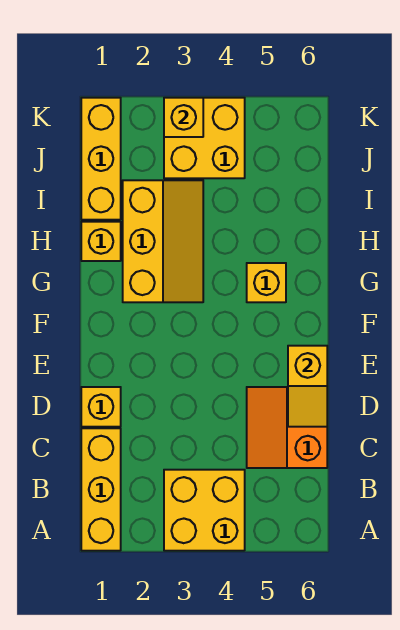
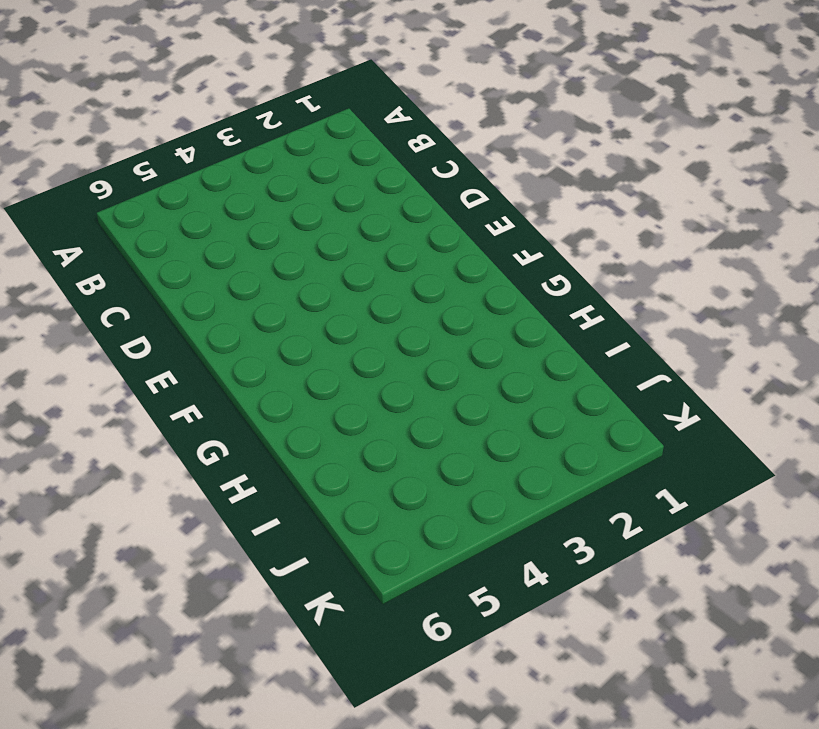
none -> yellow brick A1:C1 level 1
none -> yellow brick A3:B4 level 1

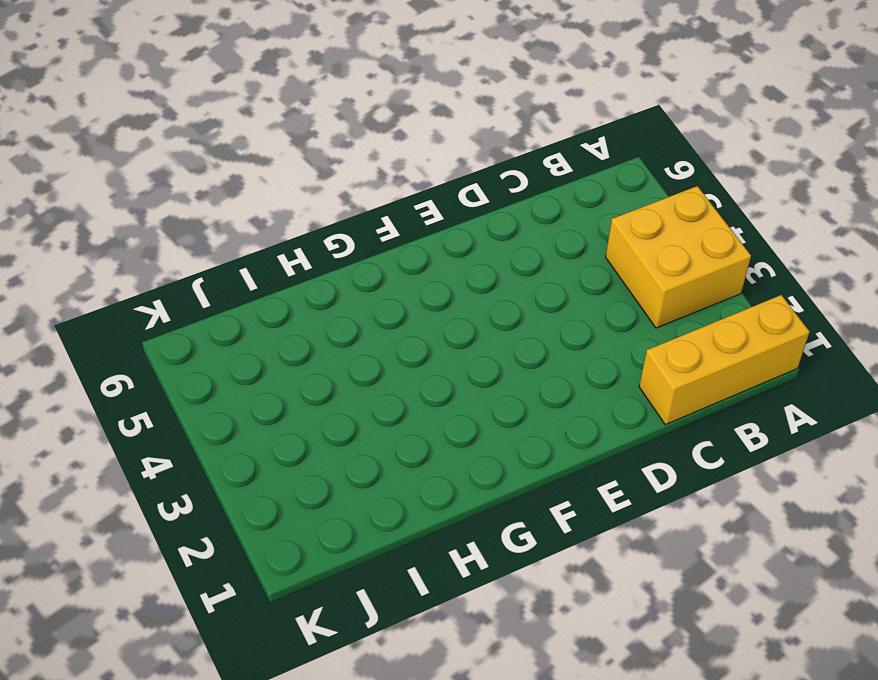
none -> orange slope C5:D6 level 1 top 6
none -> yellow brick D1 level 1

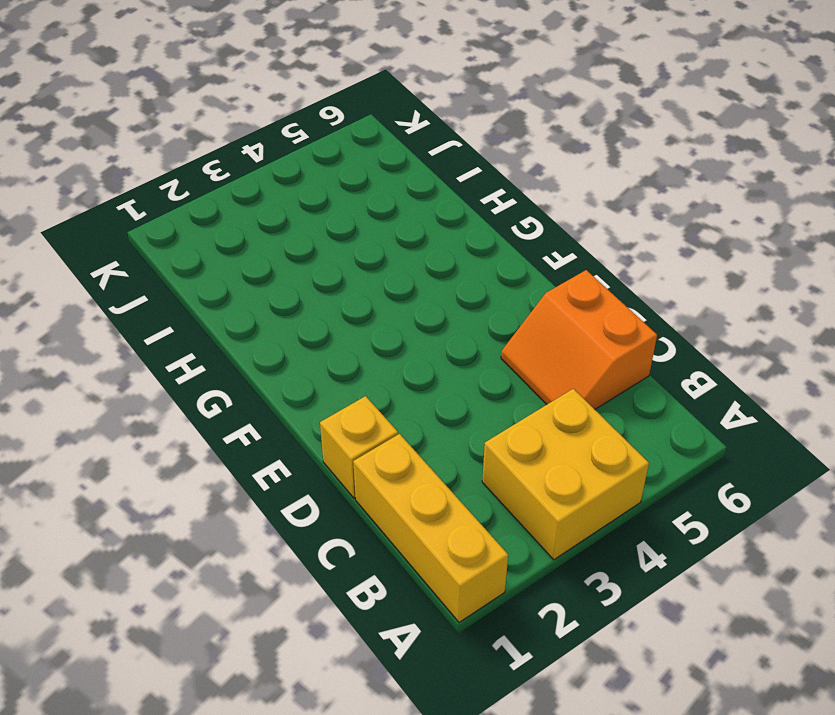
none -> yellow slope G2:I3 level 1 top 2
none -> yellow brick G5 level 1

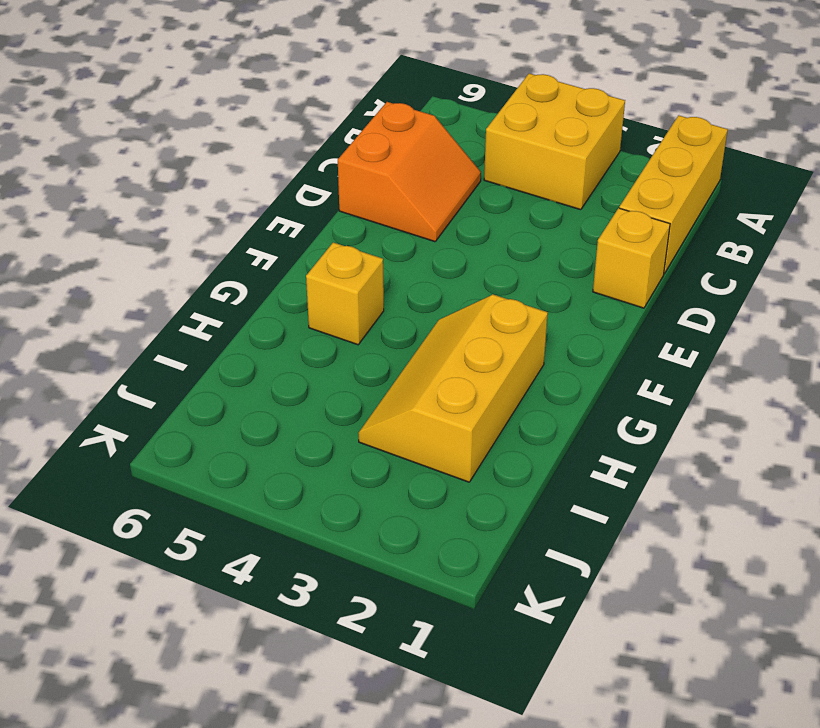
none -> yellow brick H1 level 1
none -> yellow brick I1:K1 level 1

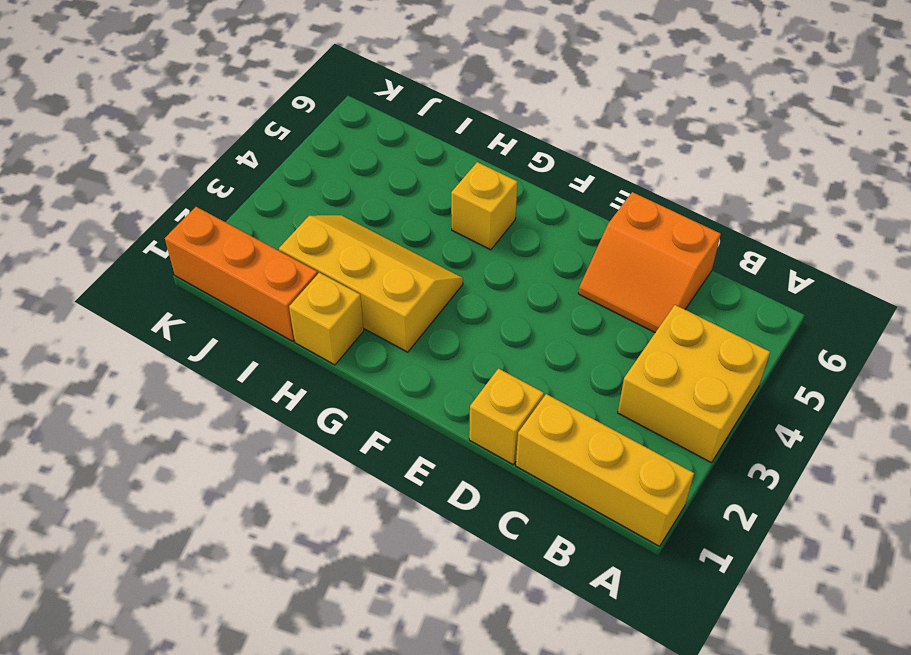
orange brick I1:K1 level 1 -> yellow brick I1:K1 level 1
none -> yellow brick J3:K4 level 1
none -> yellow slope D6:E6 level 2 top E

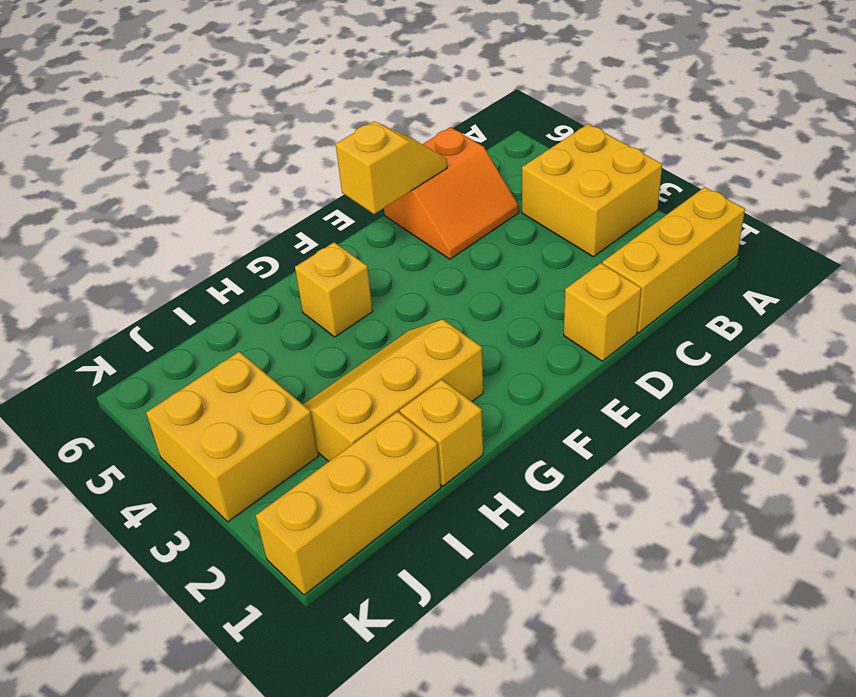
none -> yellow brick K3 level 2

